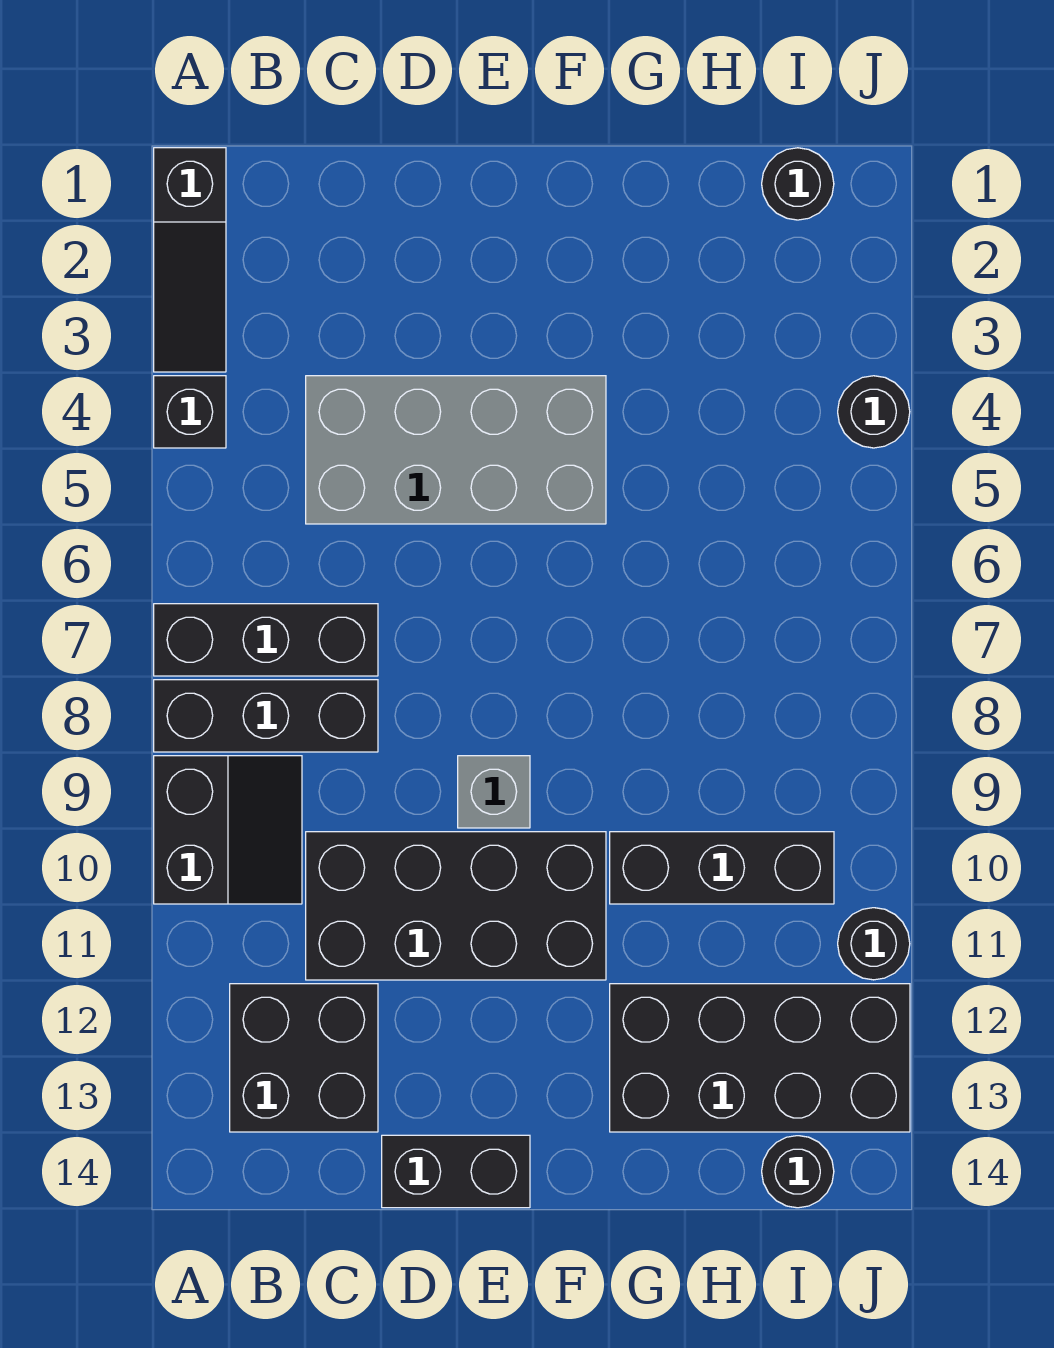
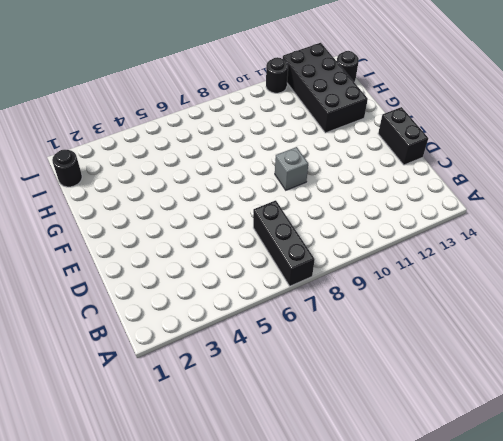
none -> black slope A1:A3 level 1 top 1
none -> black brick A4 level 1
none -> black brick A8:C8 level 1

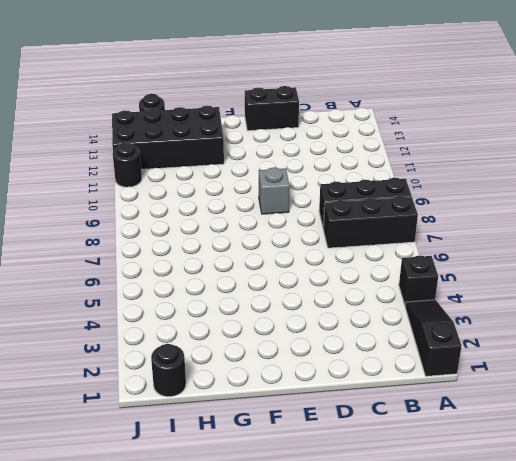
none -> black slope A9:B10 level 1 top A
none -> black brick B12:C13 level 1
none -> grey brick C4:F5 level 1

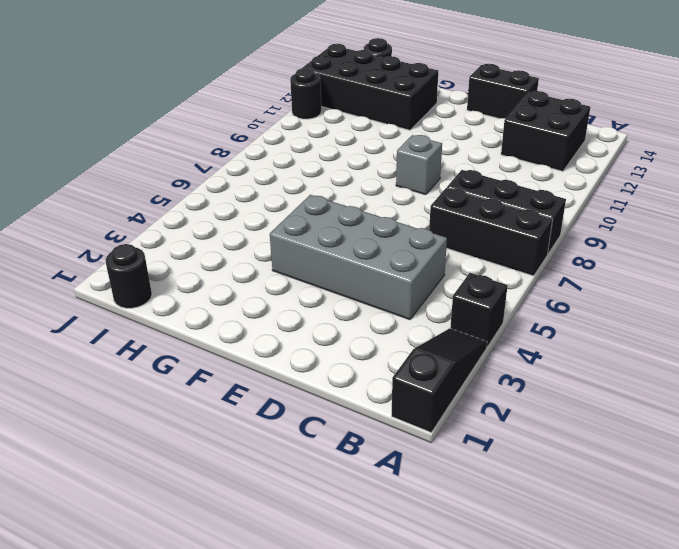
none -> black slope A9:B10 level 1 top A
none -> black brick C10:F11 level 1
none -> black brick G10:I10 level 1

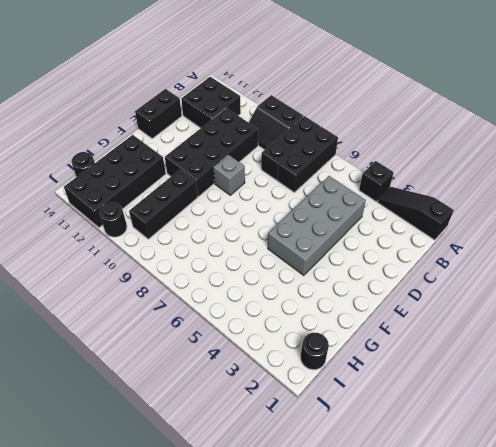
none -> black round brick J4 level 1

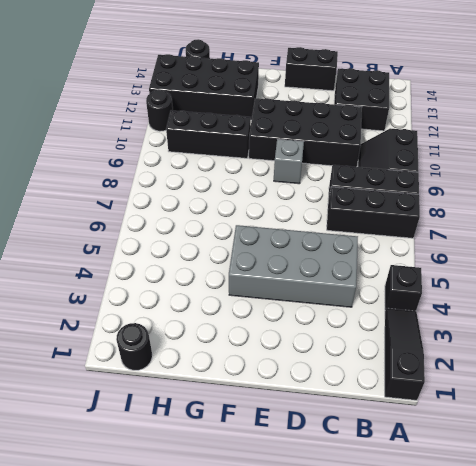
none -> black round brick J4 level 1

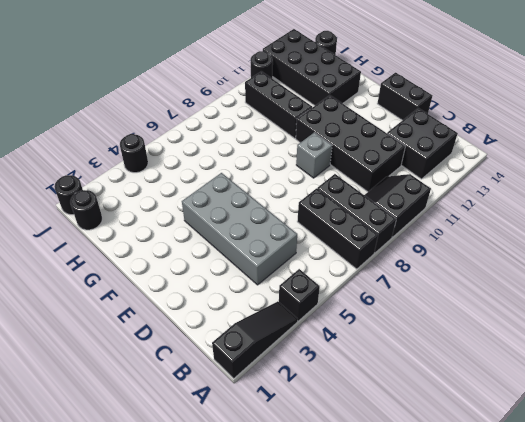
black round brick J1 level 1 -> none

